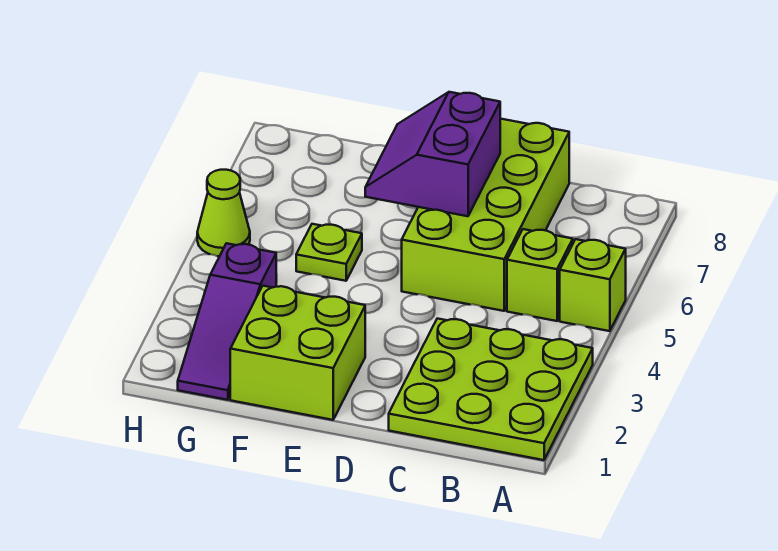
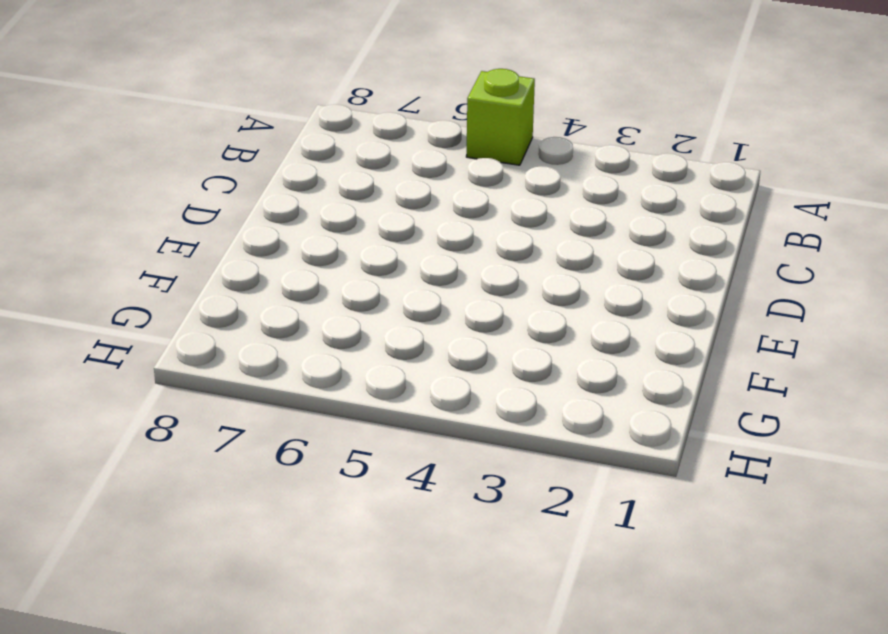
none -> lime plate A1:C3 level 1
none -> lime brick B5 level 1

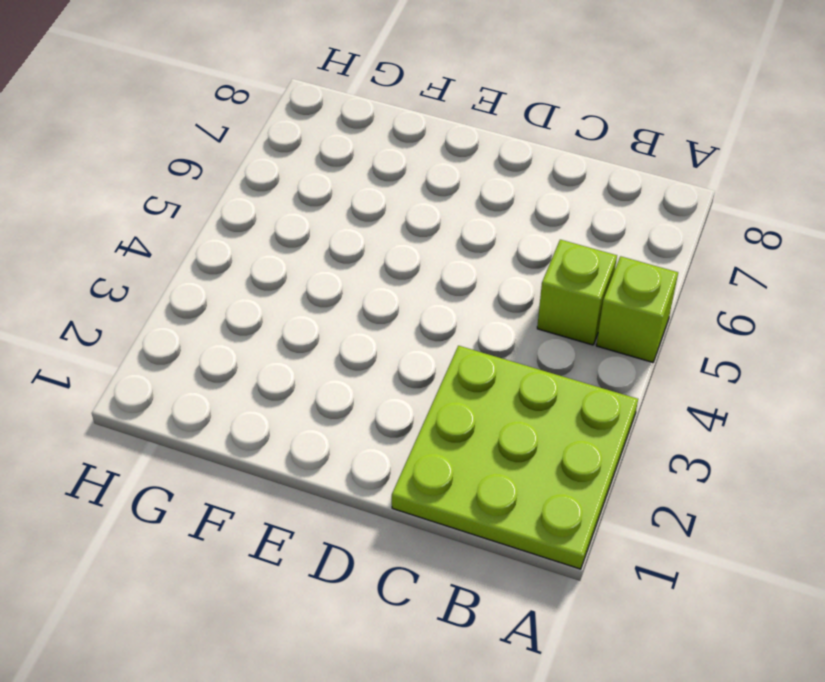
none -> lime brick C5:D8 level 1
none -> lime brick E1:F2 level 1

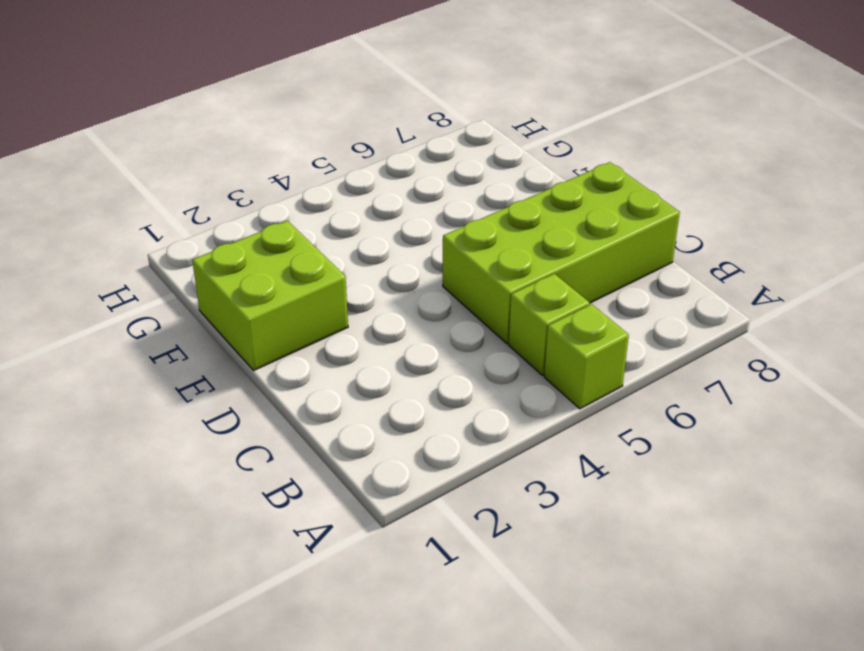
none -> lime plate A1:C3 level 1
none -> lime plate F5 level 1

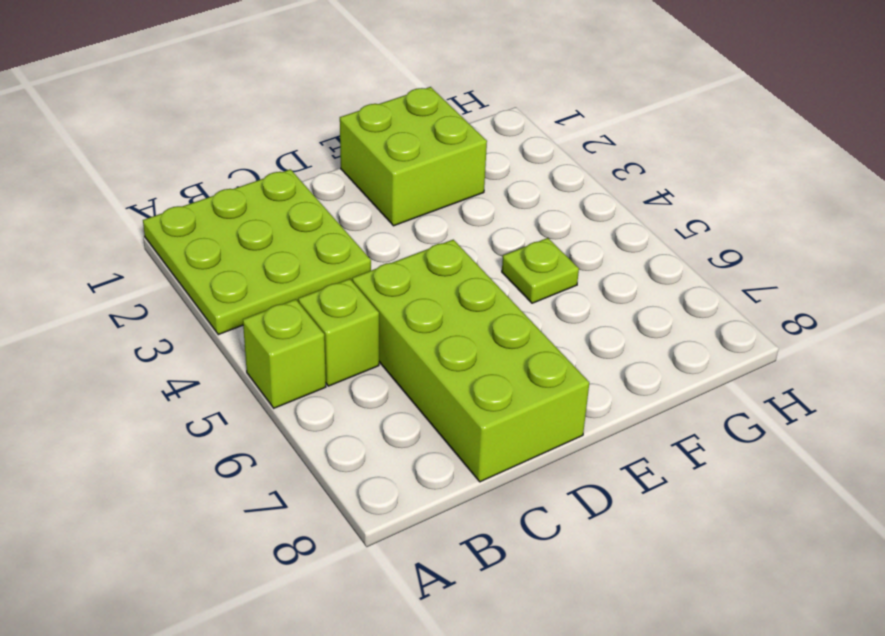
none -> purple slope G1:G3 level 1 top 3
none -> lime cone H5 level 1

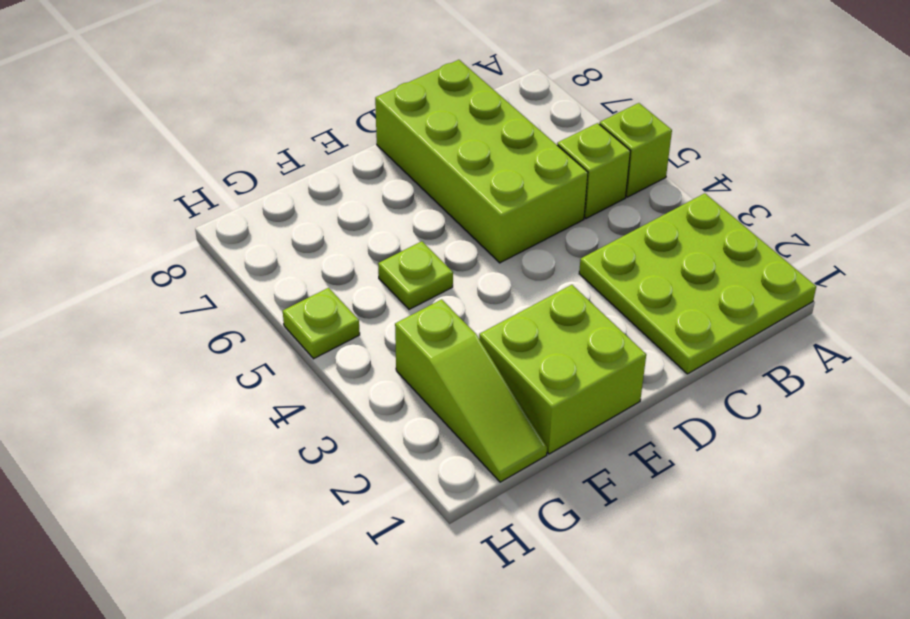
lime slope G1:G3 level 1 top 3 -> purple slope G1:G3 level 1 top 3
lime plate H5 level 1 -> lime cone H5 level 1
none -> purple slope D6:E7 level 2 top D

